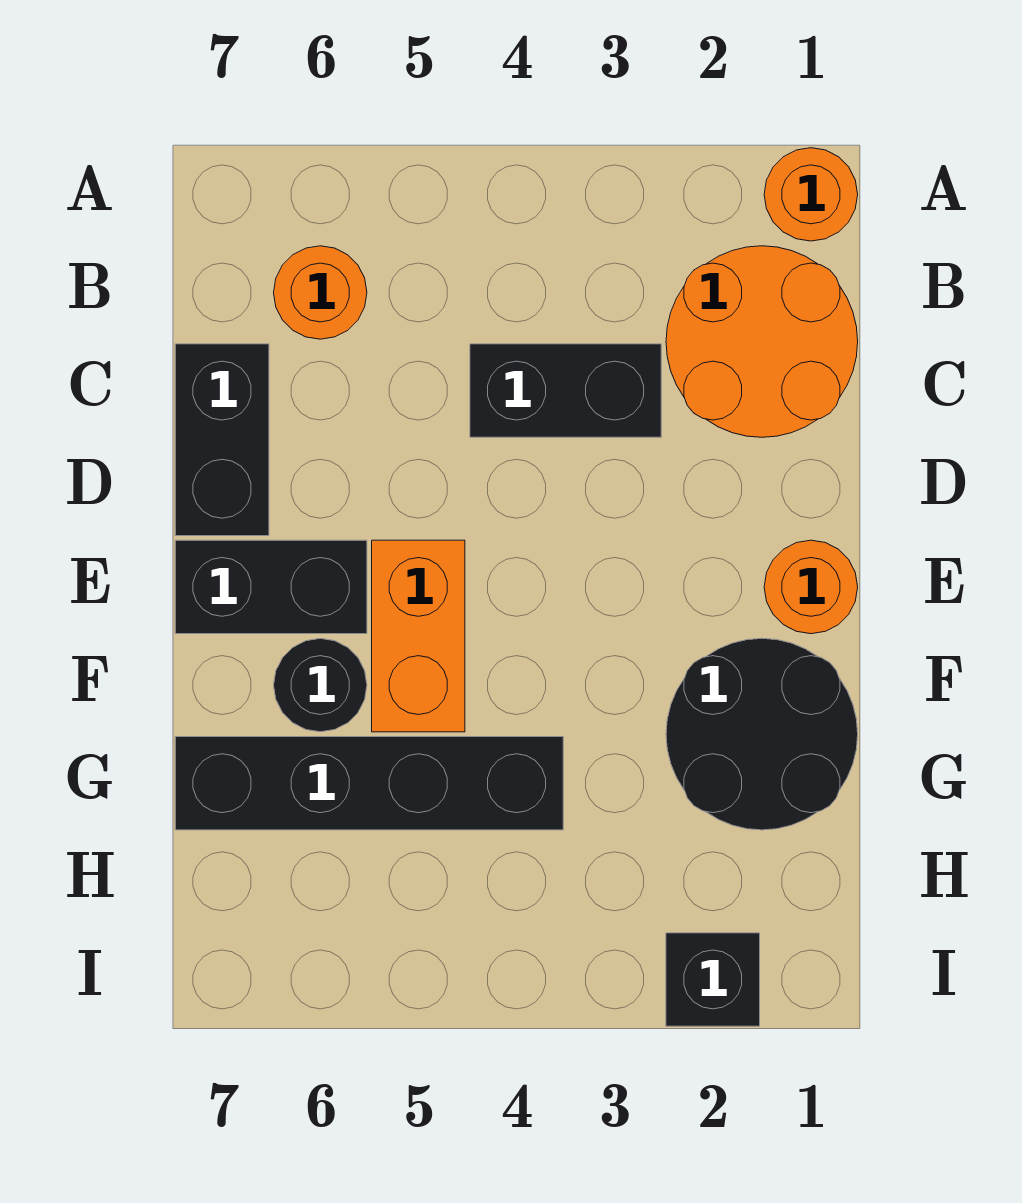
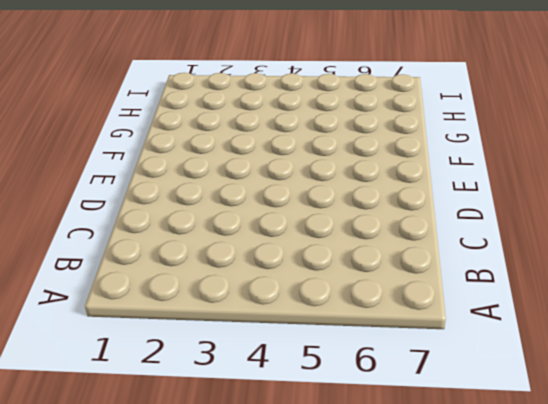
none -> orange round brick A1 level 1
none -> orange round brick B1:C2 level 1
none -> orange round brick B6 level 1

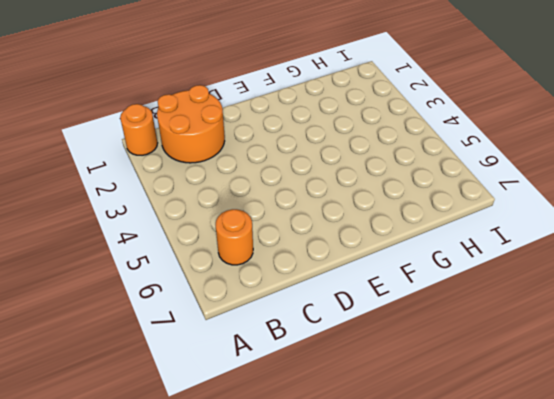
none -> black brick C3:C4 level 1
none -> black brick C7:D7 level 1
none -> orange round brick E1 level 1

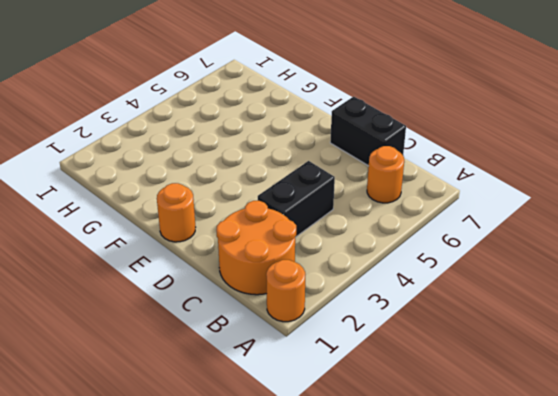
none -> orange brick E5:F5 level 1
none -> black brick E6:E7 level 1
none -> black round brick F1:G2 level 1

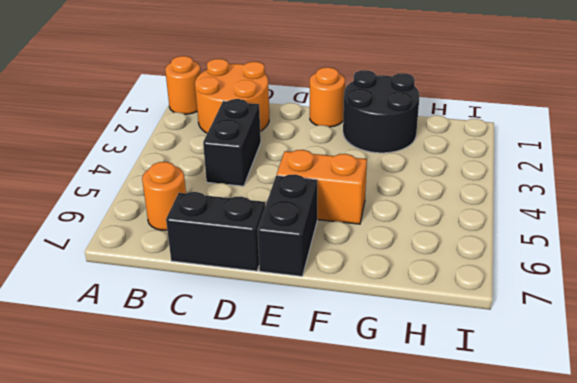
none -> black round brick F6 level 1
none -> black brick G4:G7 level 1
none -> black brick I2 level 1

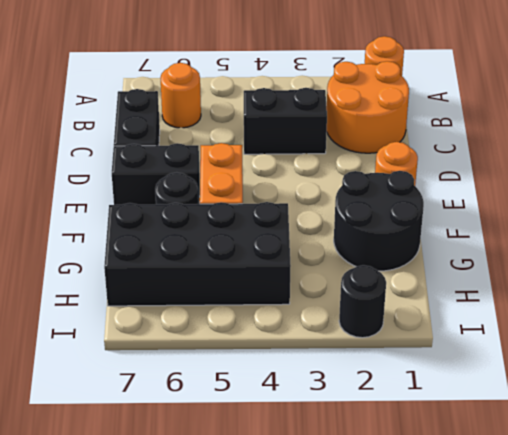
black brick G4:H7 level 1 -> black brick G4:G7 level 1
black round brick I2 level 1 -> black brick I2 level 1

